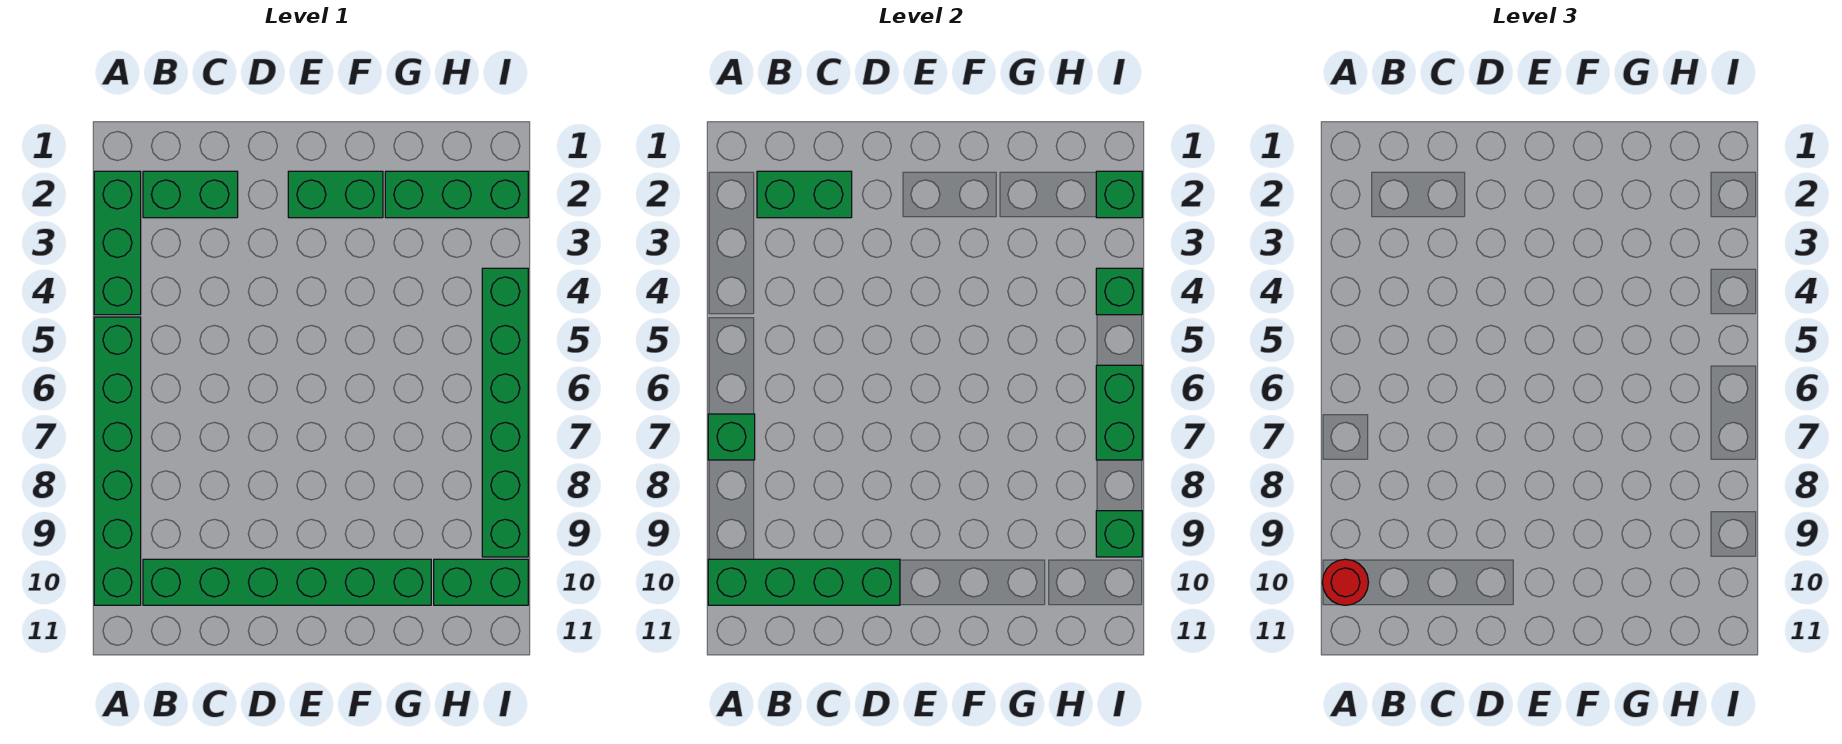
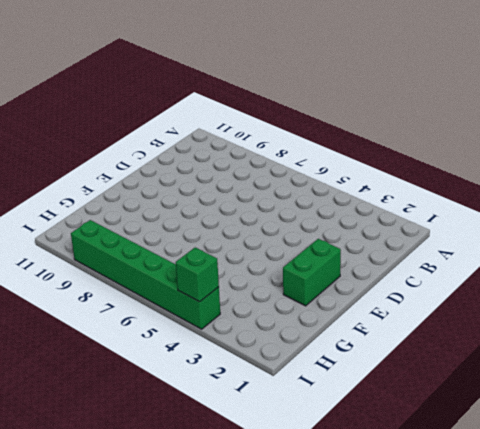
none -> green brick A2:A4 level 1
none -> green brick A5:A10 level 1
none -> green brick B2:C2 level 1

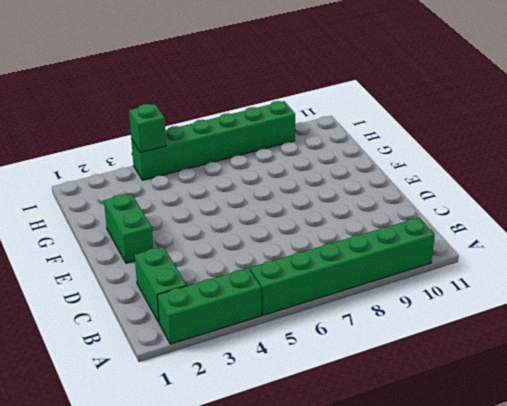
none -> green brick B10:G10 level 1
none -> green brick G2:I2 level 1
none -> green brick H10:I10 level 1

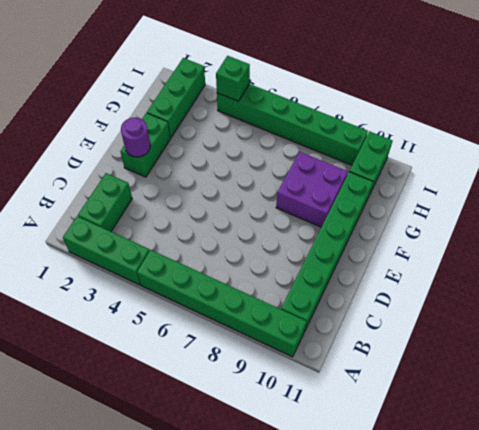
purple round brick E2 level 2 -> none
purple brick F8:G9 level 1 -> none
none -> green brick A7 level 2
none -> green brick A10:D10 level 2
none -> green brick B2:C2 level 2

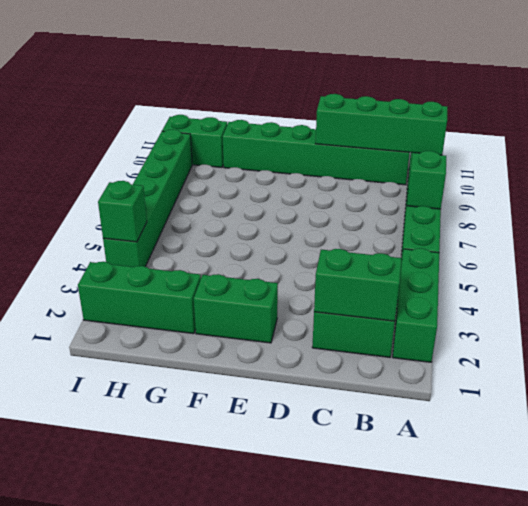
none -> green brick I2 level 2
none -> green brick I6:I7 level 2
none -> green brick I9 level 2

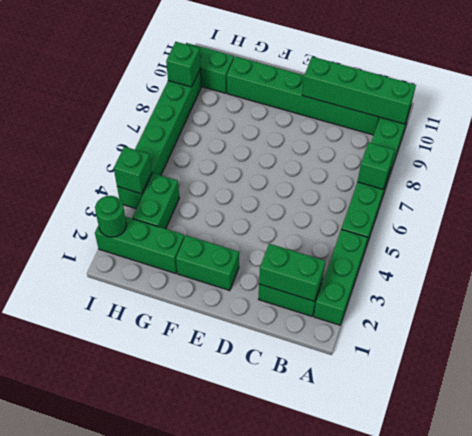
green brick H3:H4 level 1 -> green brick I6:I7 level 2
green round brick I2 level 2 -> green brick I2 level 2
none -> red round brick A10 level 3

